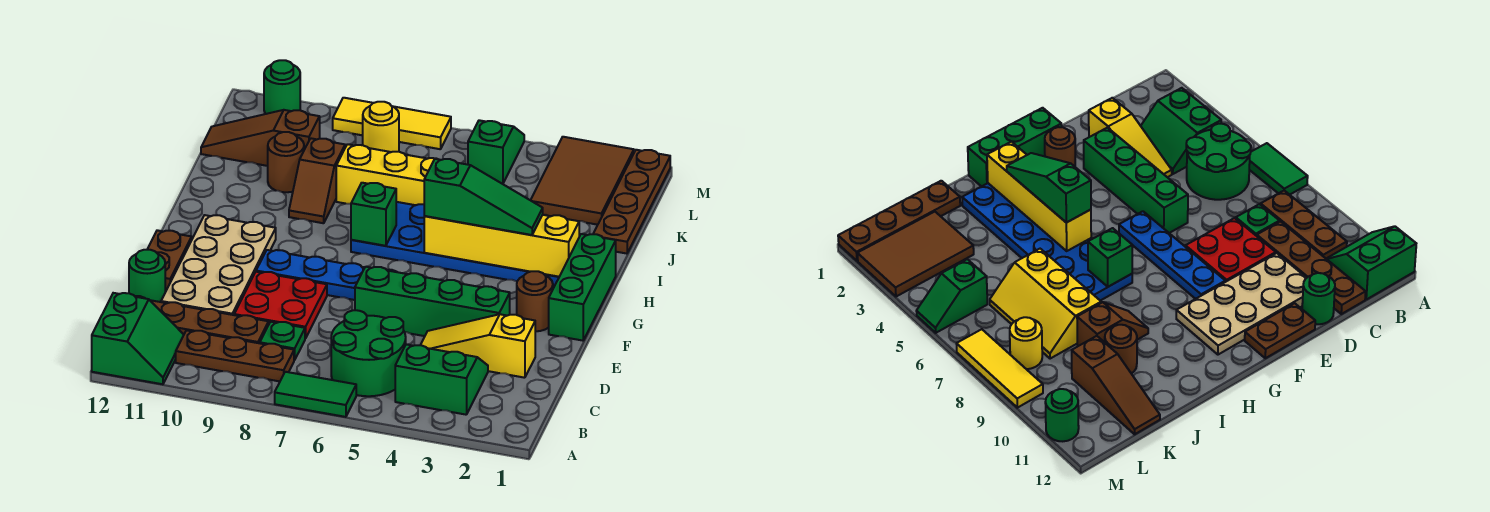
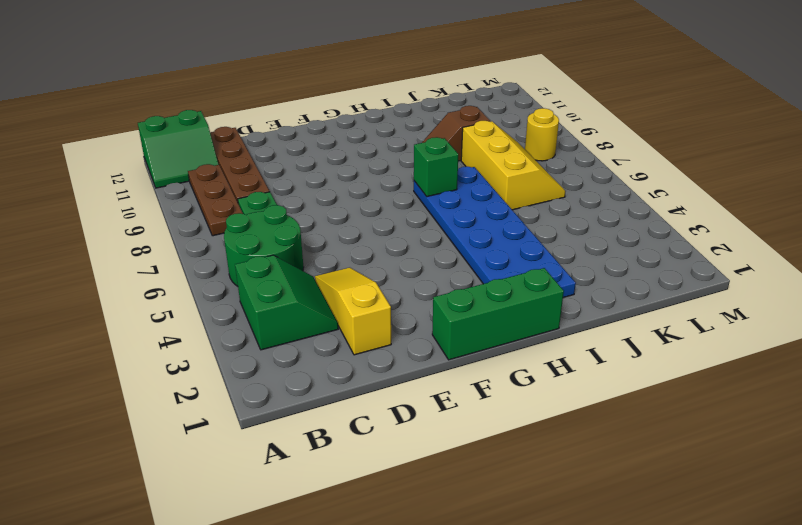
none -> green tile A6:A7 level 1
none -> red plate D8:E9 level 1
none -> tan plate D10:G11 level 1
none -> green round brick D12 level 1

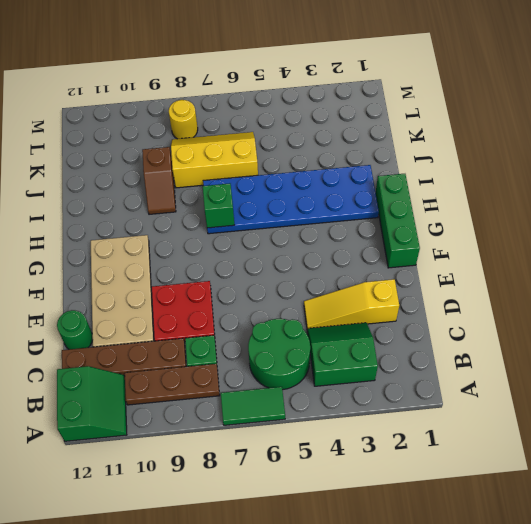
none -> green brick E3:E6 level 1
none -> brown plate E12:F12 level 1
none -> brown round brick F2 level 1
none -> blue plate F6:F9 level 1

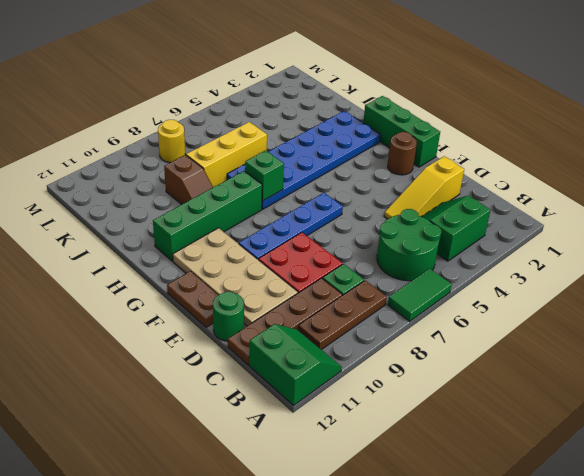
green brick H8:H11 level 1 -> green brick E3:E6 level 1
none -> brown plate J1:M1 level 1
none -> brown round brick J10 level 1
none -> brown tile K2:M3 level 1
none -> brown slope K10:K12 level 1 top 10

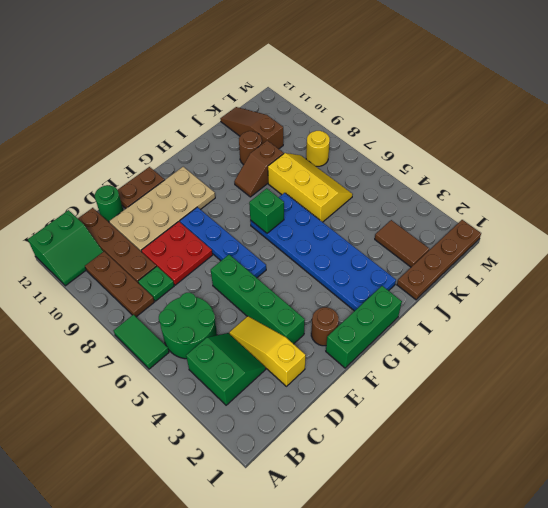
brown tile K2:K3 level 1 -> brown tile K2:M3 level 1
none -> green slope L5:M5 level 1 top L
none -> yellow tile M7:M9 level 1
none -> green round brick M11 level 1
none -> yellow brick H2:H5 level 2

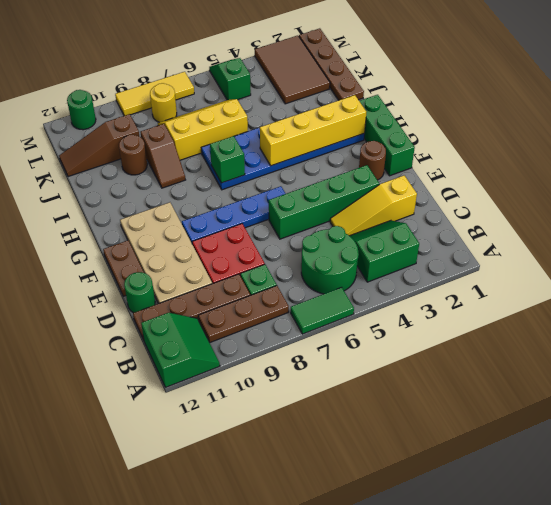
none -> green slope H3:H5 level 3 top 5

